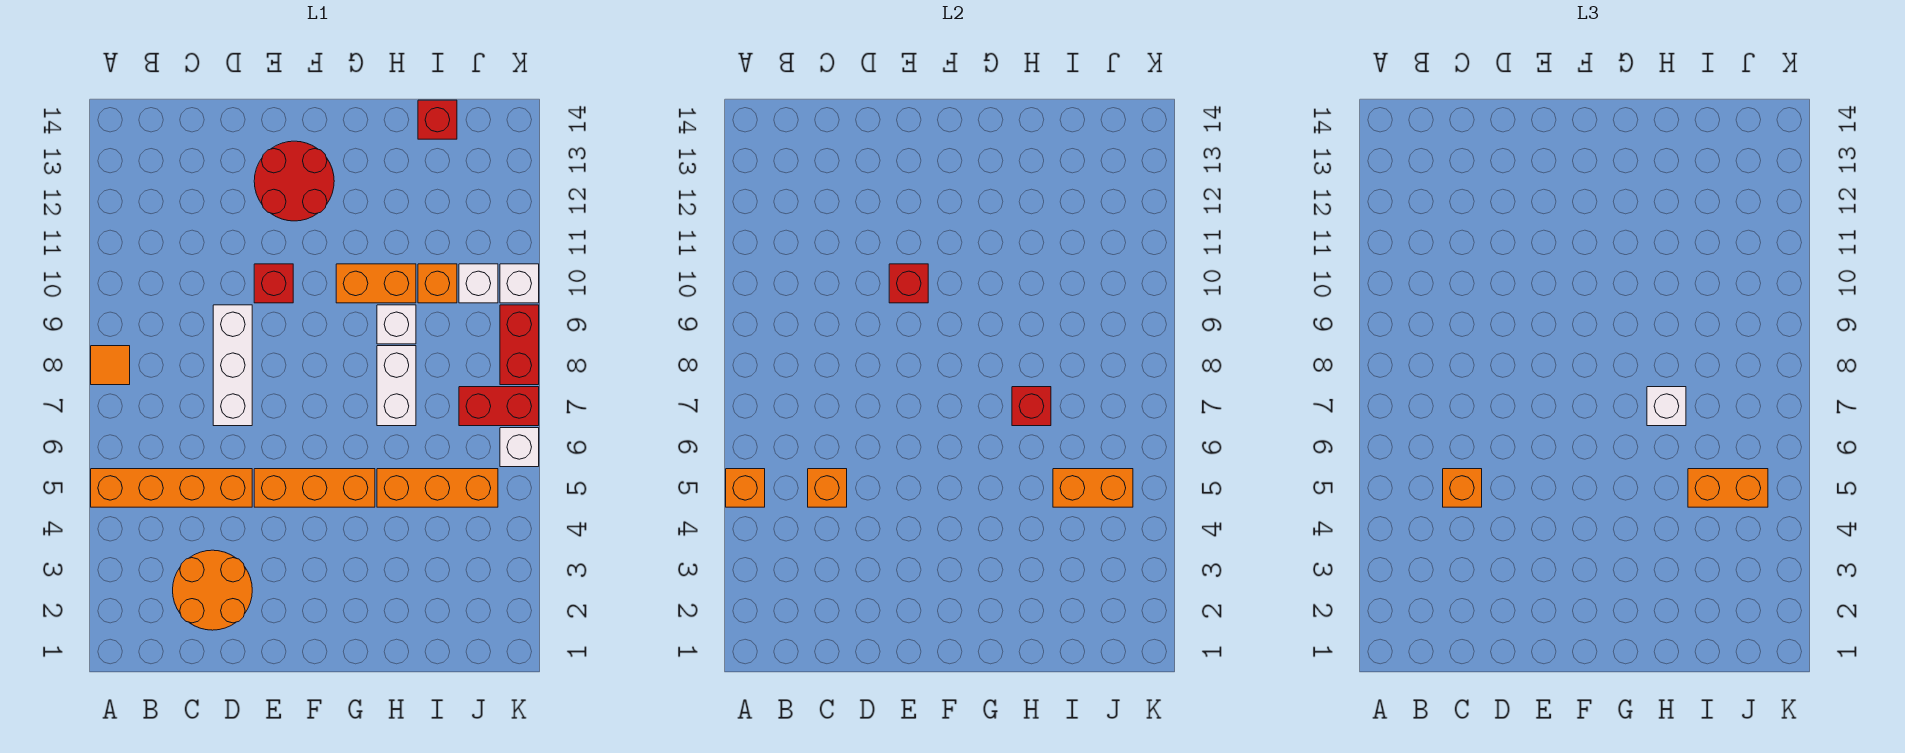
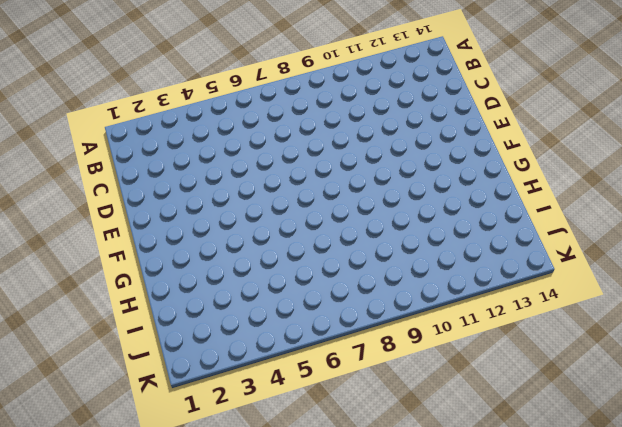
none -> orange brick A5:D5 level 1
none -> orange tile A8 level 1
none -> orange round brick C2:D3 level 1

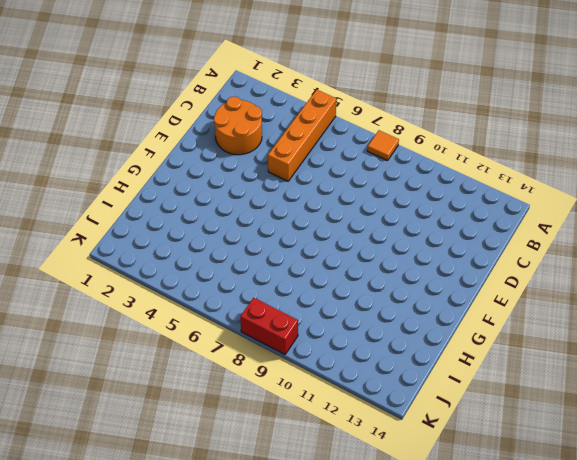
none -> white brick D7:D9 level 1
none -> orange brick E5:G5 level 1
none -> red brick E10 level 1

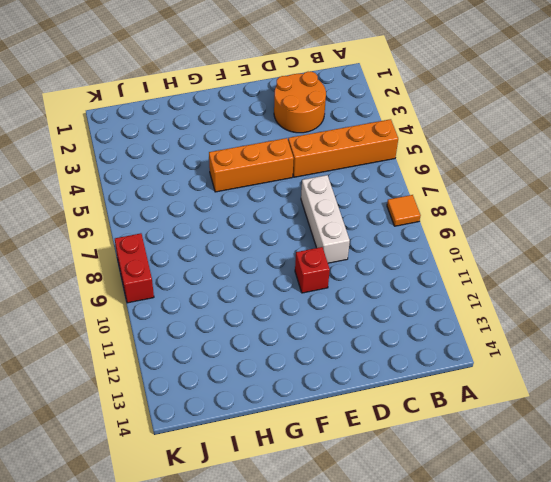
none -> red round brick E12:F13 level 1
none -> orange brick G10:H10 level 1
none -> orange brick H5:J5 level 1

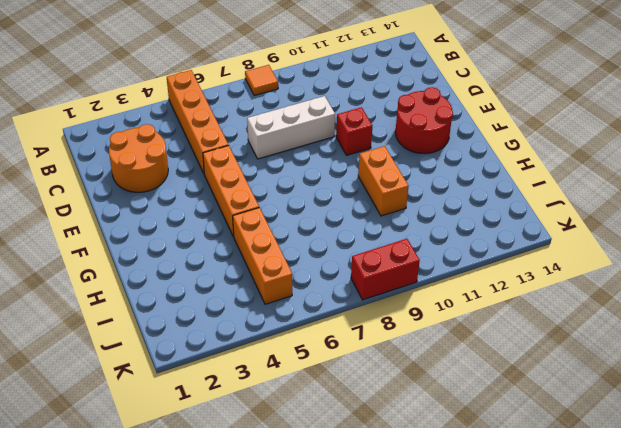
none -> white brick H7:H8 level 1
none -> white brick H9 level 1
none -> orange brick I10 level 1

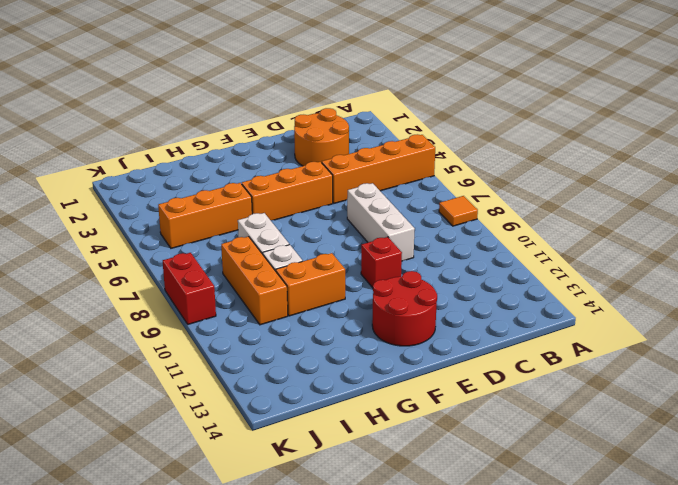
orange brick I8:I10 level 1 -> orange brick I10 level 1
none -> red brick I14 level 1
none -> red brick J7:K7 level 1
none -> white brick J10 level 1

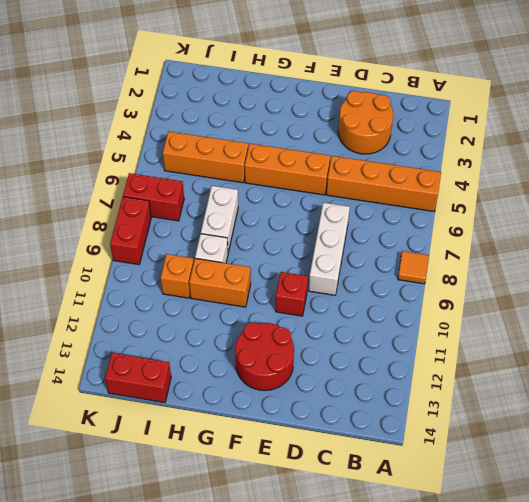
red brick I14:J14 level 1 -> red brick I14 level 1
none -> white brick J10 level 1
none -> white brick K6 level 1
none -> white brick K10 level 1

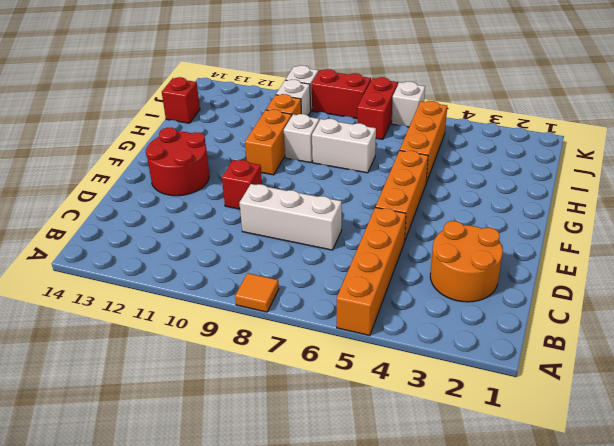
none -> orange brick A5 level 2
none -> orange brick C5 level 2
none -> red brick E10 level 2

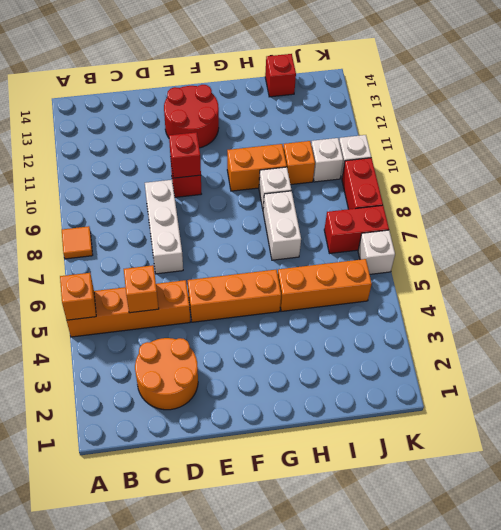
none -> red brick H7 level 2
none -> orange brick I5:J5 level 2
none -> orange brick C5 level 3

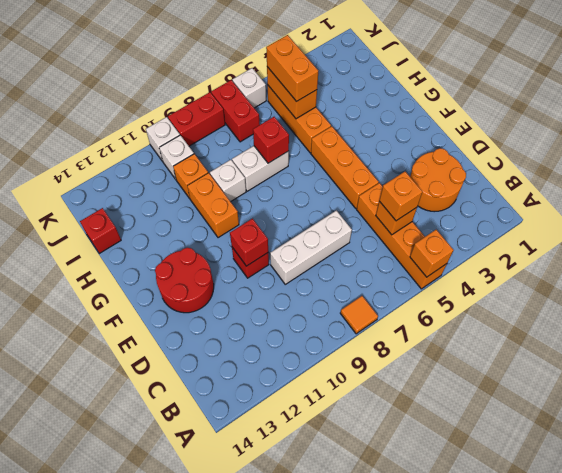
none -> white brick H7 level 3

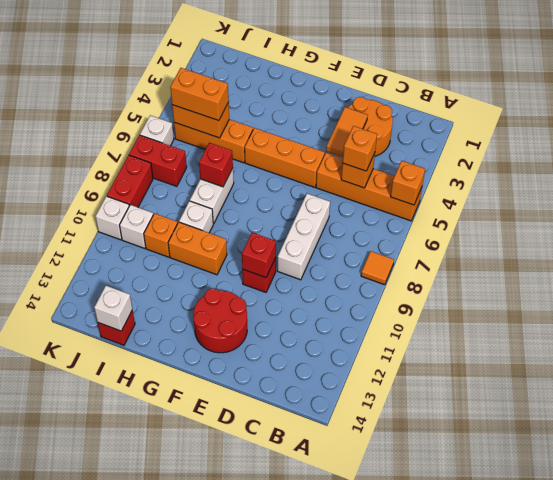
orange tile D3:D4 level 2 -> none
white brick I14 level 2 -> white brick H7 level 3

